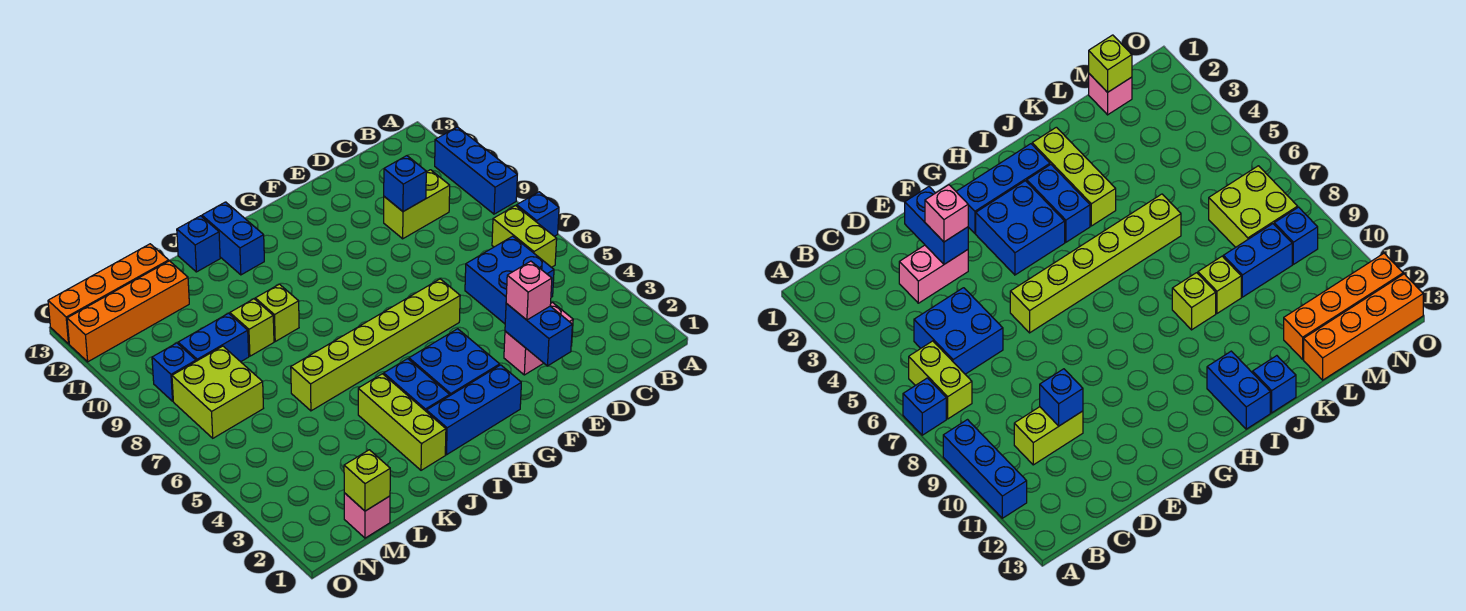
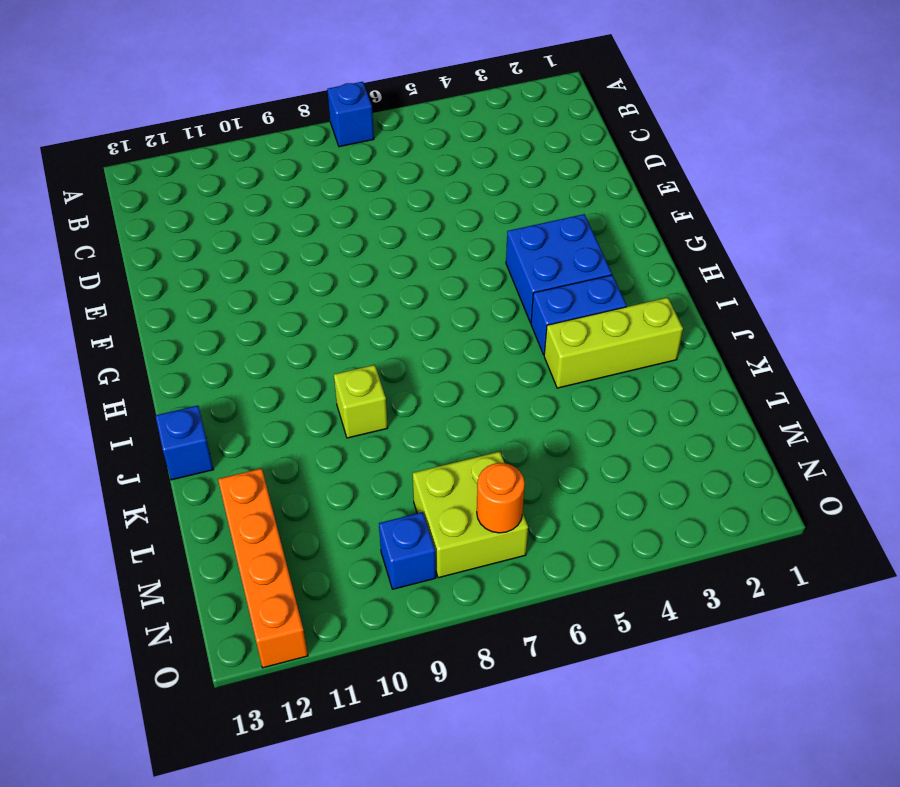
orange round brick N7 level 2 -> none
none -> blue brick A9:A11 level 1
none -> lime brick B6:B7 level 1
none -> blue brick C5:D6 level 1

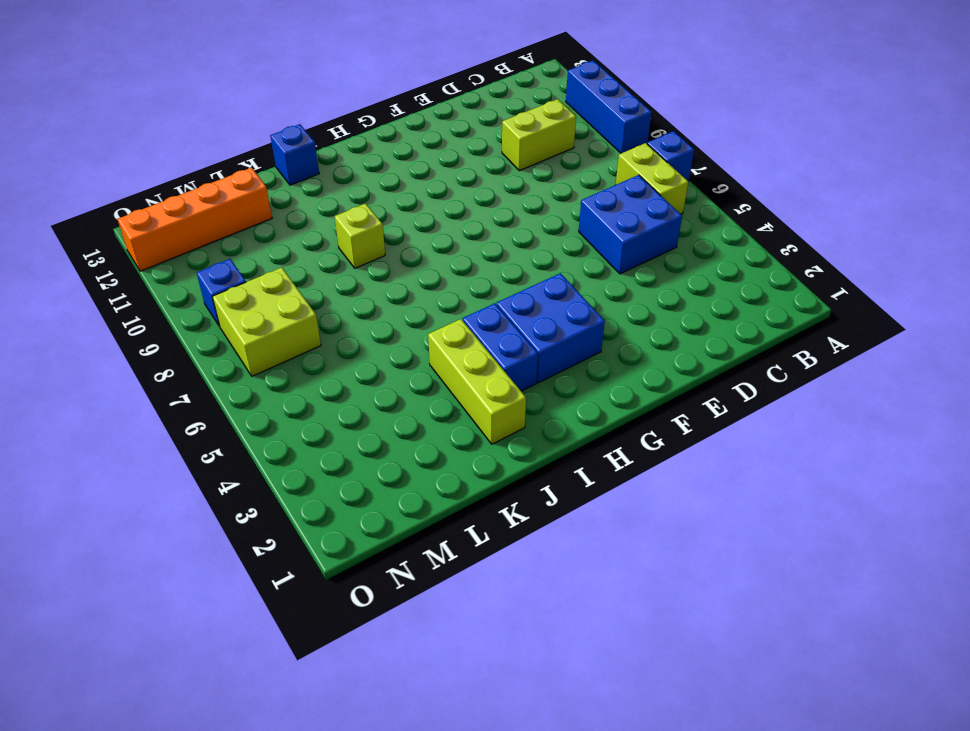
none -> pink brick D3:E3 level 1
none -> lime brick F6:K6 level 1
none -> blue brick G2:I2 level 1

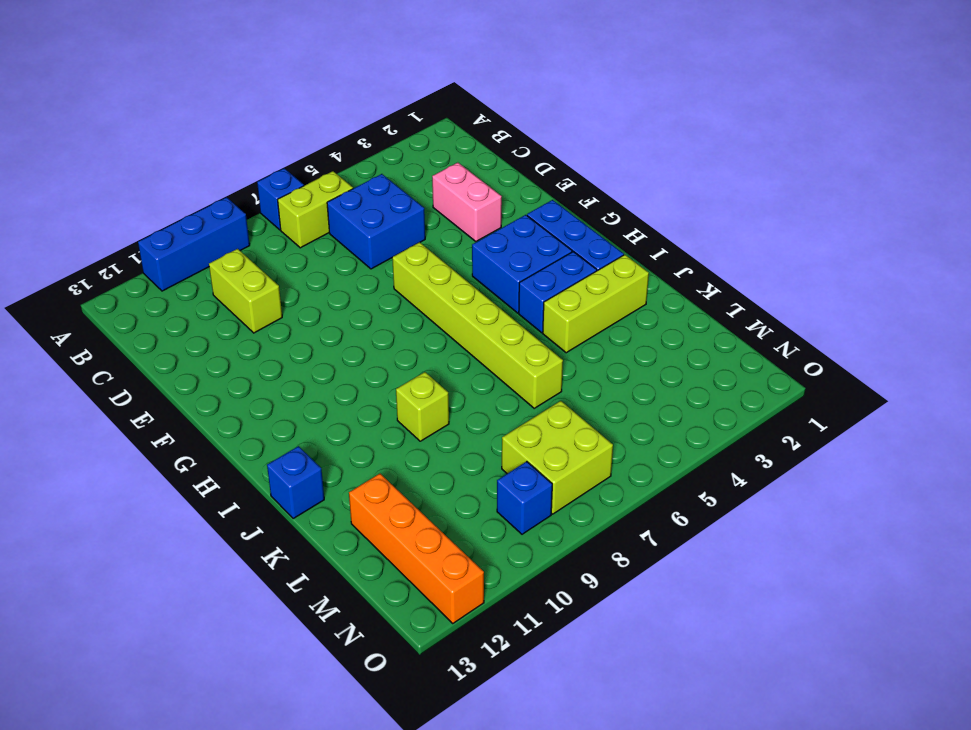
none -> blue brick I12:I13 level 1
none -> lime brick K9 level 1
none -> blue brick L9:M9 level 1

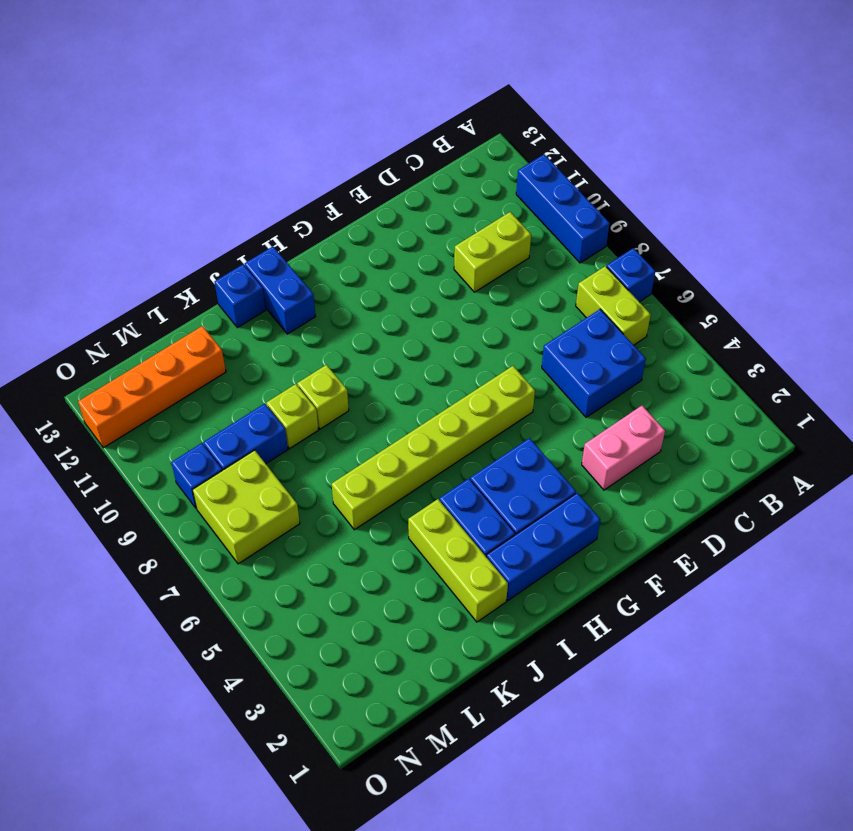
none -> orange brick L13:O13 level 1
none -> pink brick M1 level 1
none -> blue brick D10 level 2

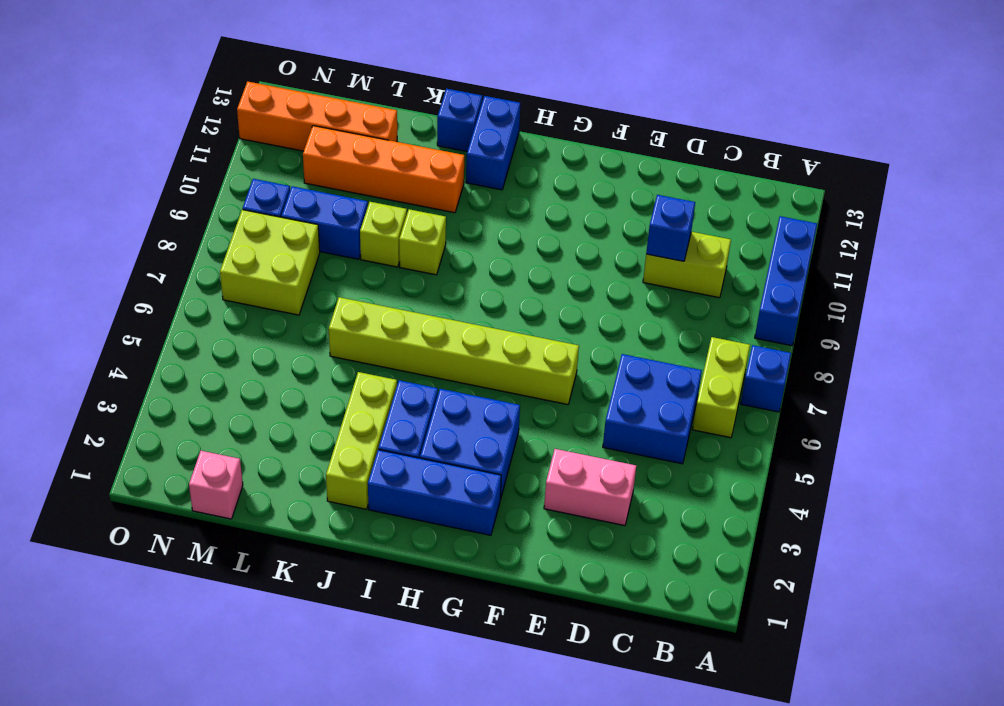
orange brick J11:M11 level 1 -> orange brick L13:O13 level 1
none -> blue brick E2:E3 level 2
none -> lime brick M1 level 2
none -> pink brick E3 level 3

